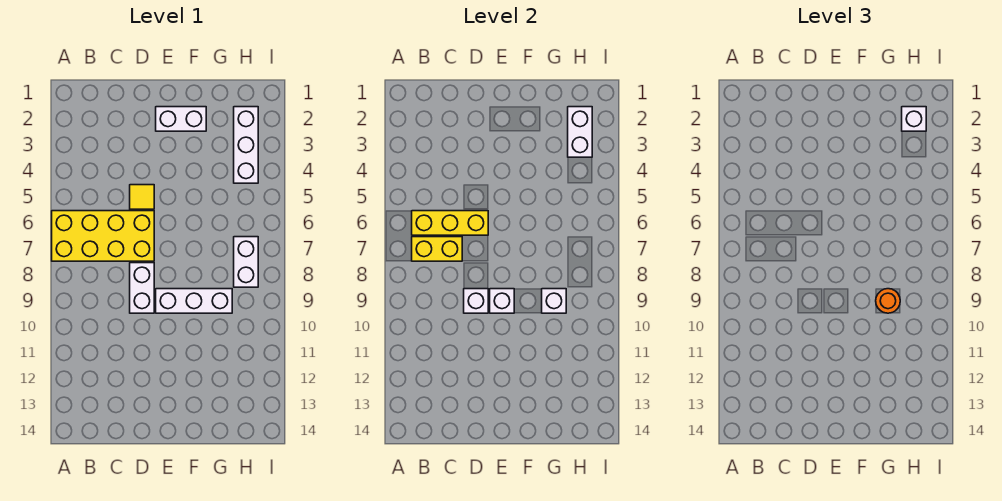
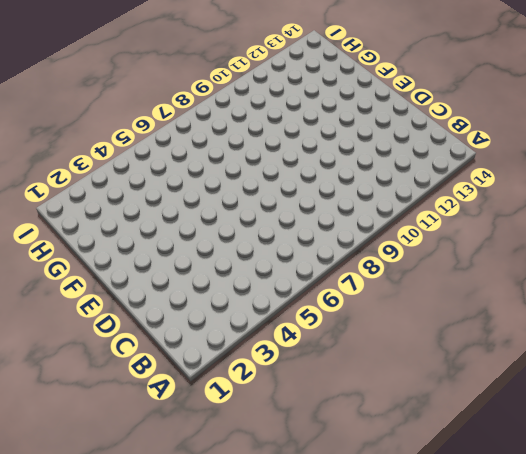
none -> yellow brick A6:D7 level 1
none -> yellow tile D5 level 1
none -> white brick D8:D9 level 1

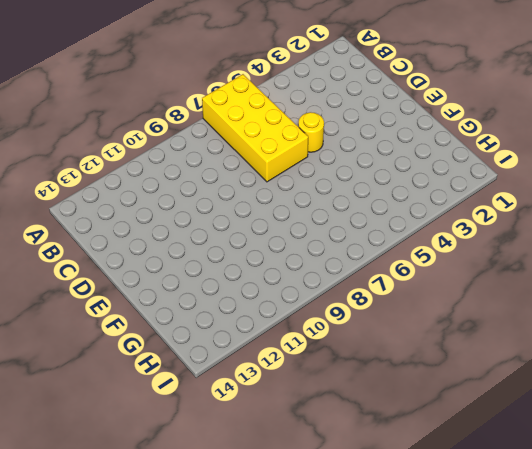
yellow round brick D5 level 1 -> yellow tile D5 level 1
none -> white brick D8:D9 level 1
none -> white brick E2:F2 level 1
none -> white brick E9:G9 level 1

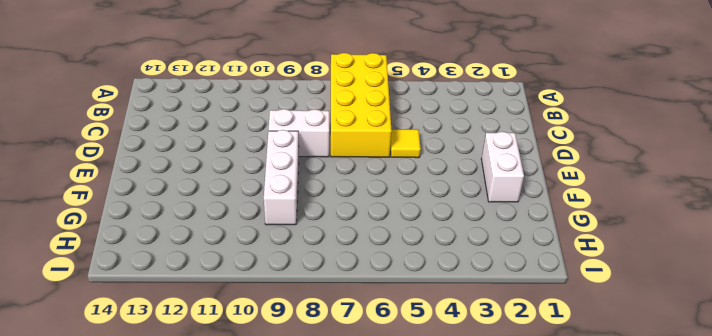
none -> white brick H2:H4 level 1
none -> white brick H7:H8 level 1
none -> yellow brick B6:D6 level 2

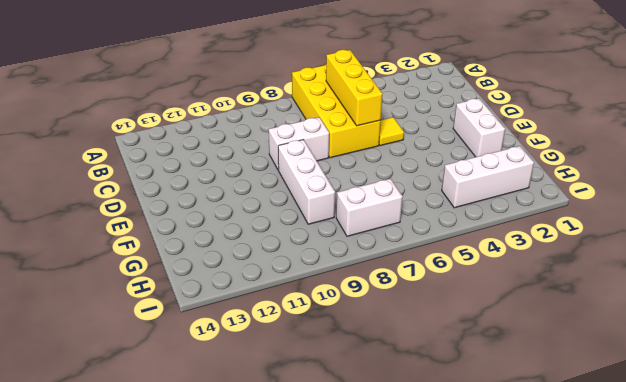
none -> yellow brick B7:C7 level 2
none -> white brick D9 level 2
none -> white brick E9 level 2

